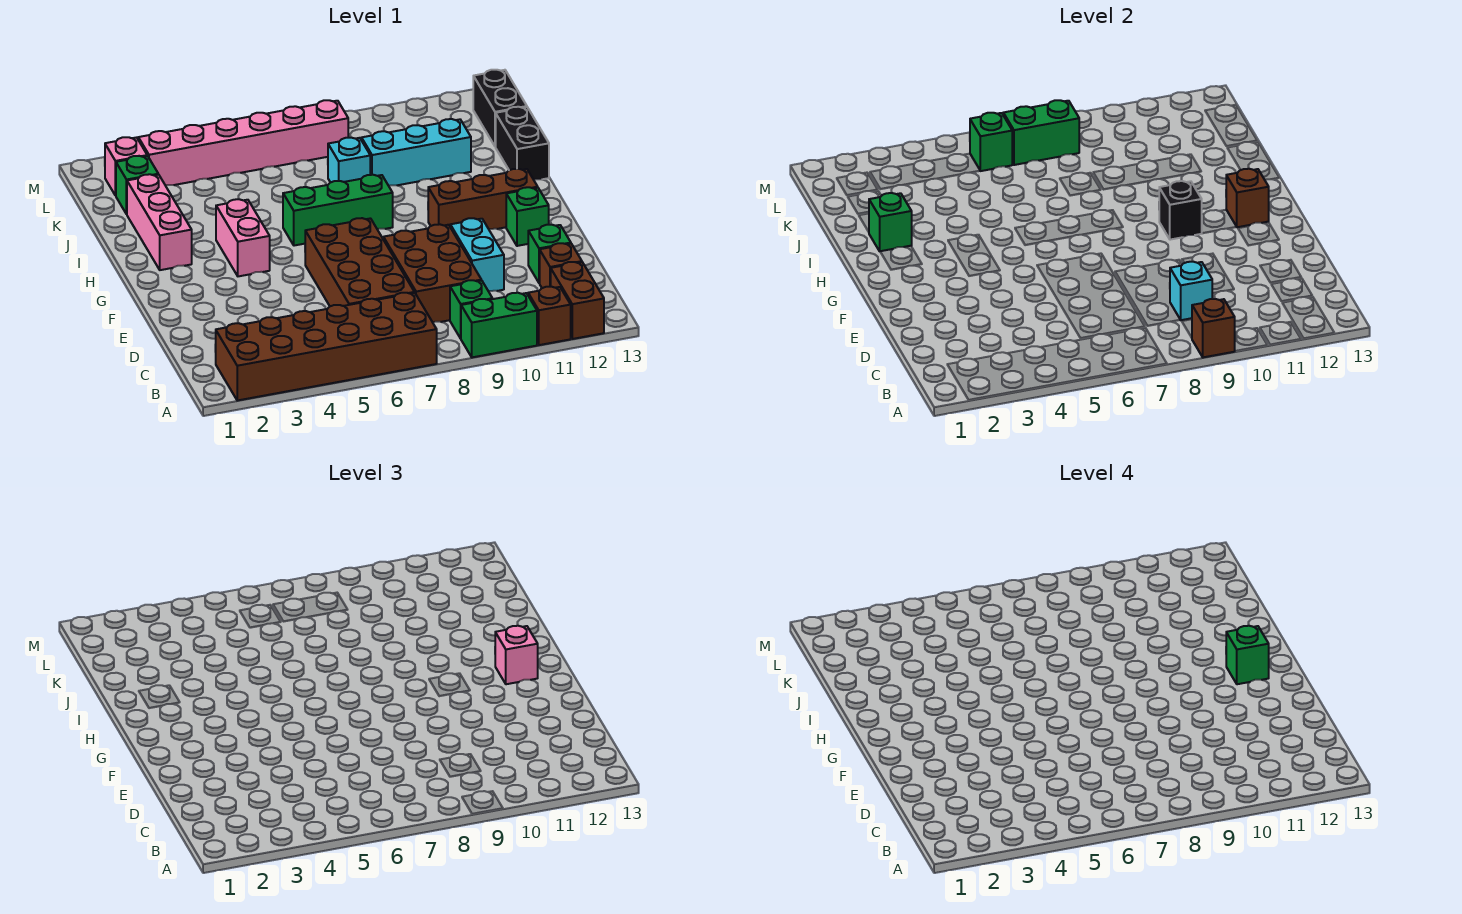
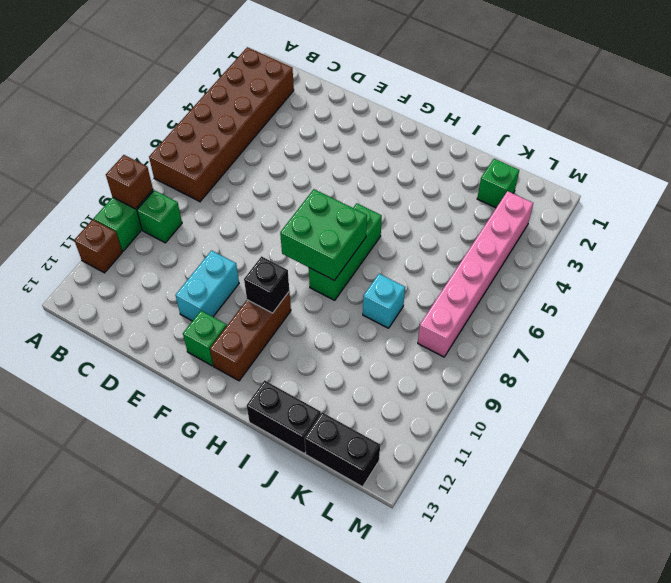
cyan brick E10:E11 level 1 -> cyan brick D10:E10 level 1
green brick G7:H8 level 2 -> none
none -> brown brick A12:B12 level 1
none -> brown brick C6:F7 level 1
none -> brown brick C8:E9 level 1
none -> brown brick C12 level 1

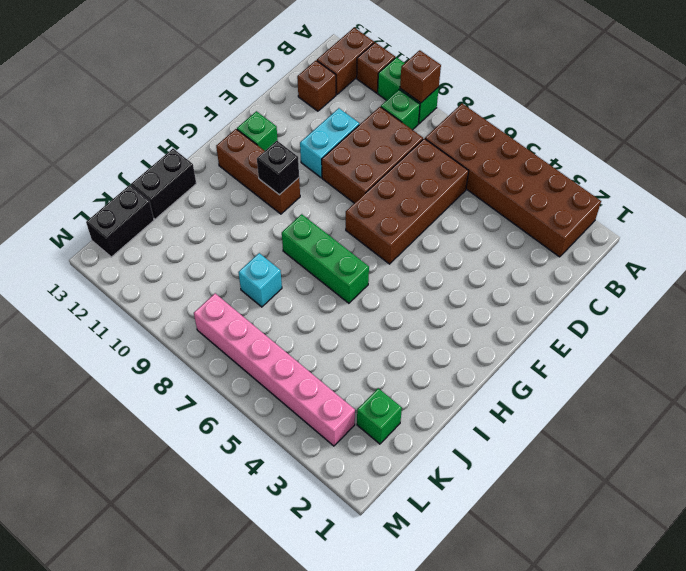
none -> green brick D12 level 1
none -> pink brick G4:H4 level 1
none -> pink brick H2:J2 level 1
none -> cyan brick J9:J11 level 1

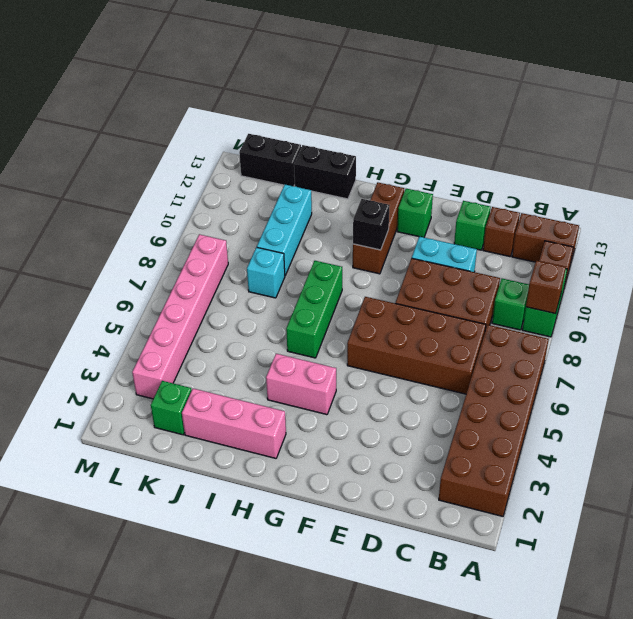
none -> pink brick L2 level 1
none -> cyan brick C9 level 2
none -> brown brick G12 level 2
none -> green brick I2 level 2

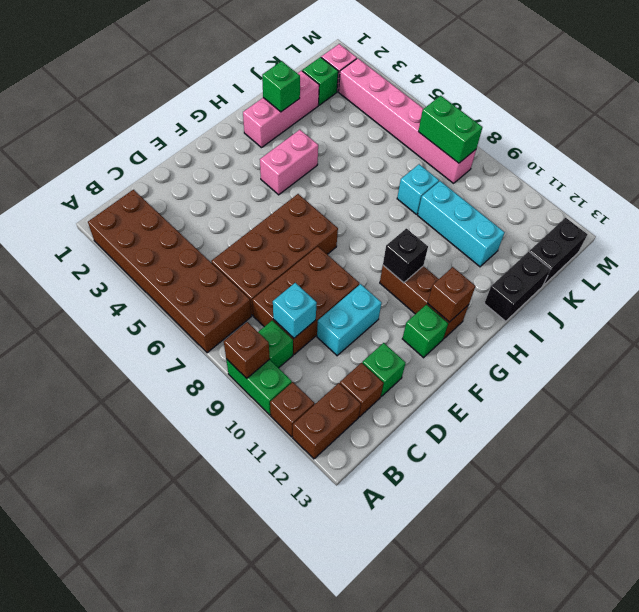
none -> green brick H6:H8 level 1
none -> green brick L6 level 2
none -> pink brick G12 level 3
none -> green brick G12 level 4

